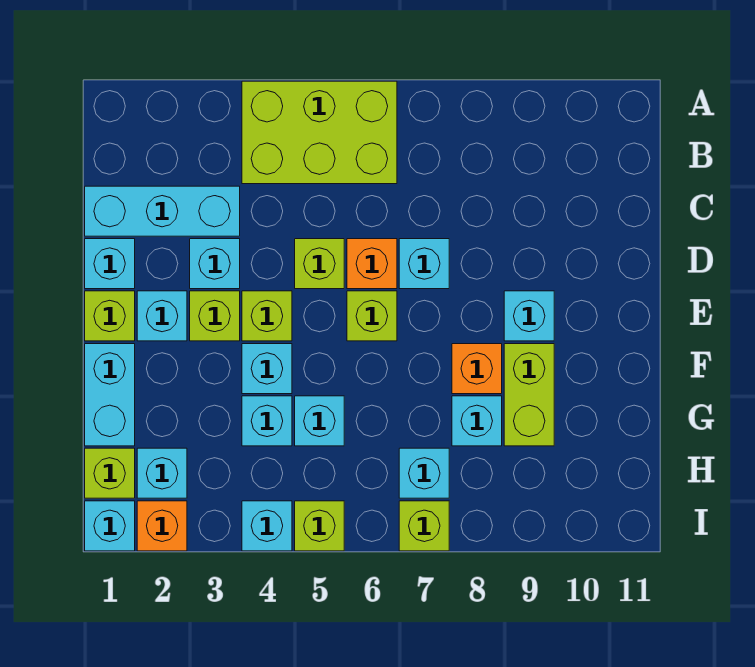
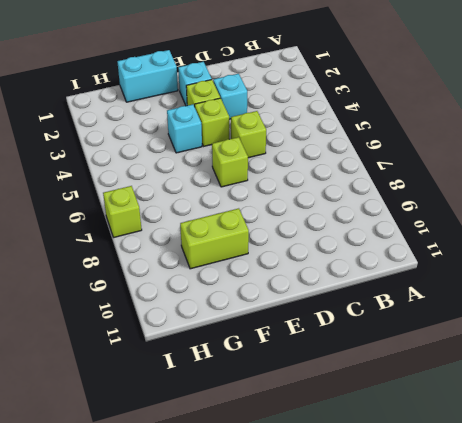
none -> lime brick A4:B6 level 1
none -> cyan brick C1:C3 level 1
none -> cyan brick D1 level 1

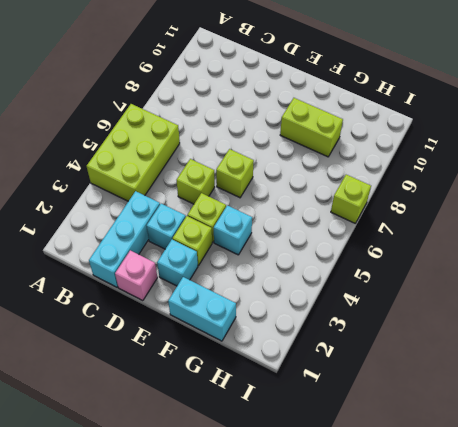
pink brick D1 level 1 -> cyan brick D1 level 1
none -> orange brick D6 level 1
none -> cyan brick D7 level 1
none -> lime brick E1 level 1

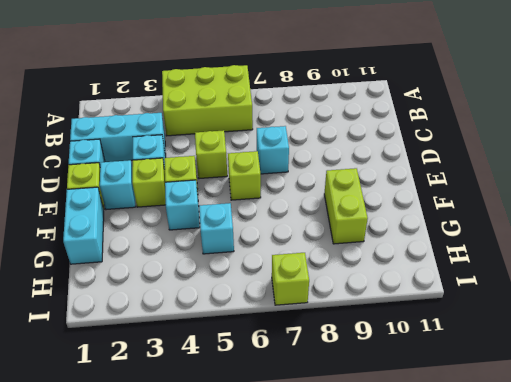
none -> orange brick D6 level 1
none -> cyan brick E9 level 1
none -> orange brick F8 level 1

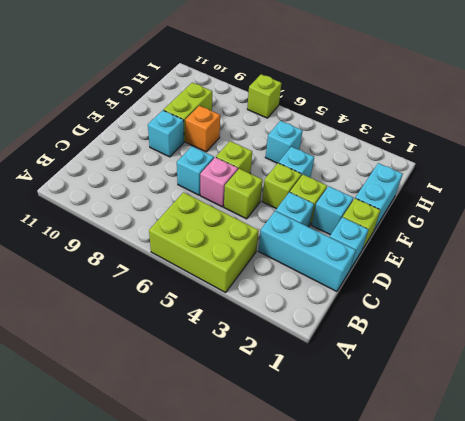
pink brick D6 level 1 -> orange brick D6 level 1
none -> cyan brick G4 level 1
none -> cyan brick G8 level 1
none -> lime brick H1 level 1

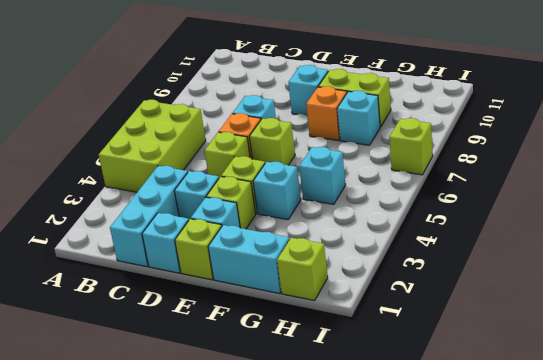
none -> cyan brick G4 level 1
none -> cyan brick H2 level 1
none -> cyan brick H7 level 1

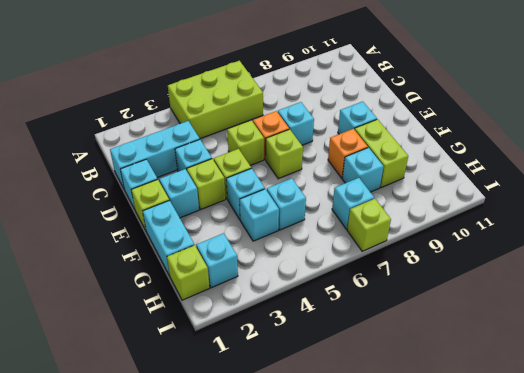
none -> cyan brick I1 level 1
none -> orange brick I2 level 1
none -> cyan brick I4 level 1

